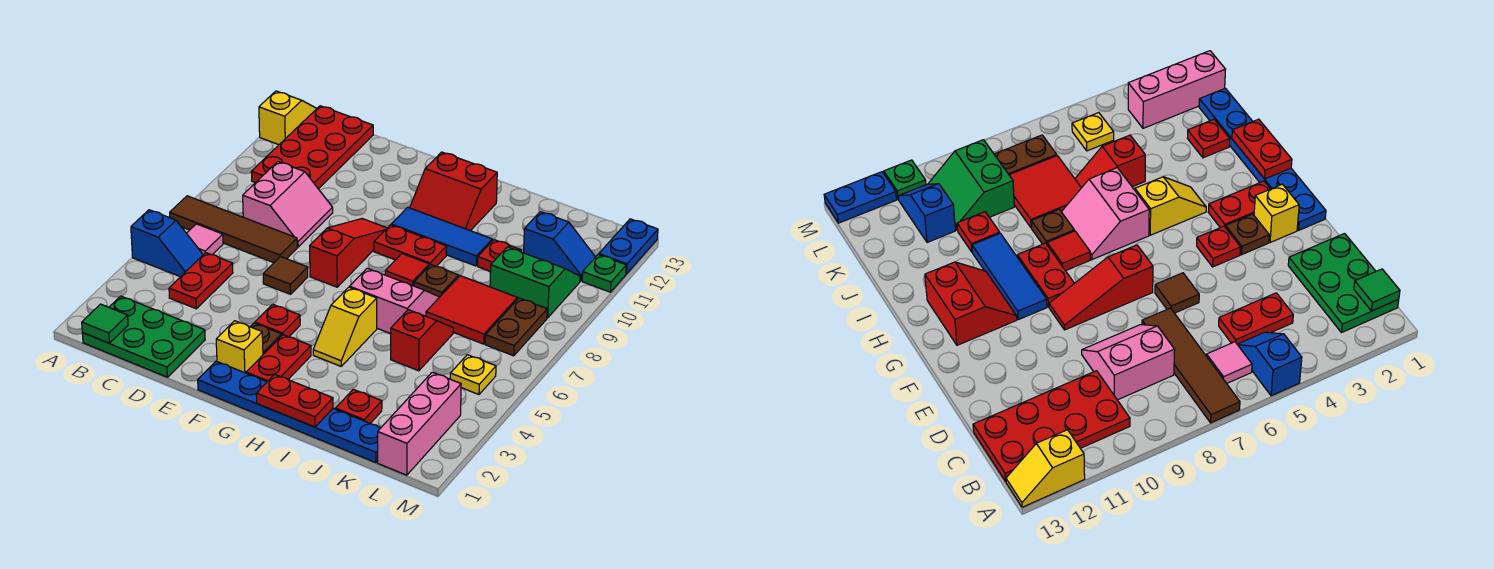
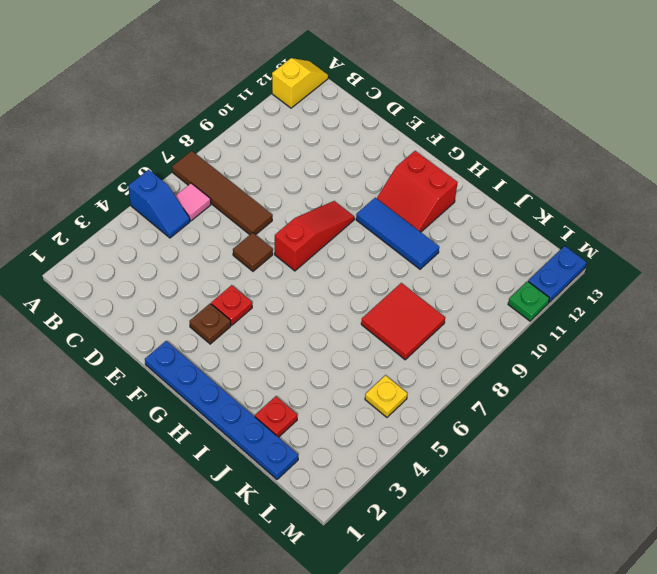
none -> green plate B1:D2 level 1
none -> red plate B10:C13 level 1
none -> red plate C4:C5 level 1
none -> pink slope C8:D9 level 1 top C

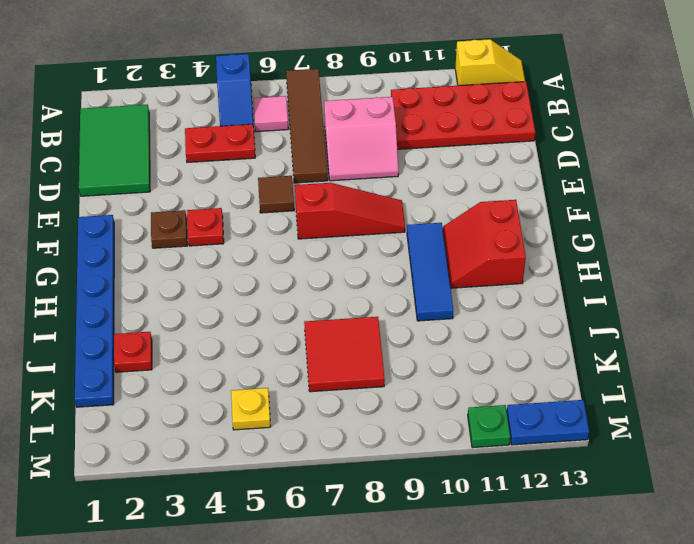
green tile B1:D2 level 1 -> green plate B1:D2 level 1
none -> yellow brick F2 level 1
none -> red plate G2:G3 level 1
none -> red plate G9:H9 level 1
none -> yellow slope H4:H5 level 1 top 5

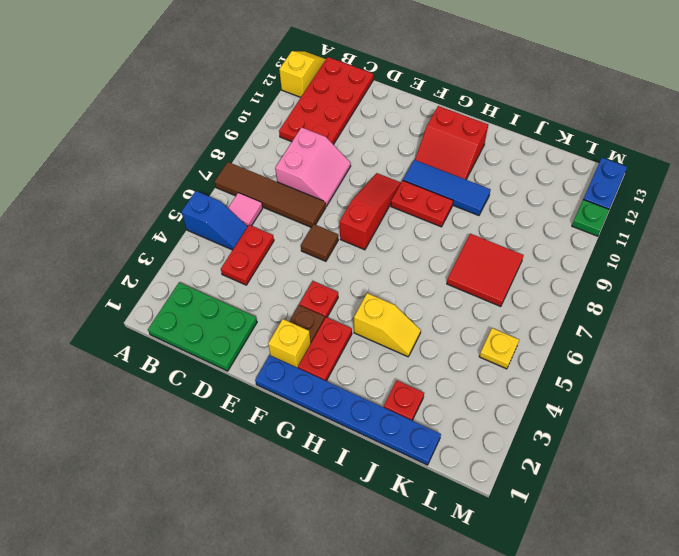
yellow slope H4:I4 level 1 top H -> yellow slope H4:H5 level 1 top 5
none -> pink slope H6:I7 level 1 top 6
none -> red tile H8 level 1
none -> brown plate I8 level 1
none -> red slope J5:J6 level 1 top 5

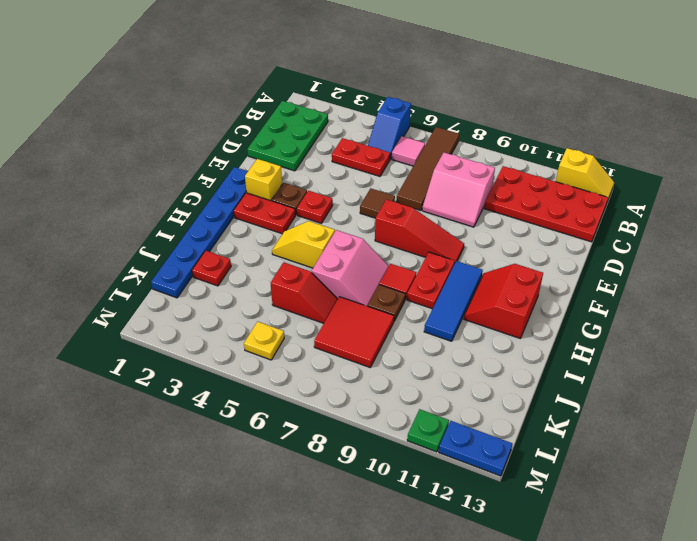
none -> red plate J10 level 1
none -> green slope K9:L10 level 1 top 9
none -> blue slope K11:L11 level 1 top K
none -> pink brick L1:L3 level 1

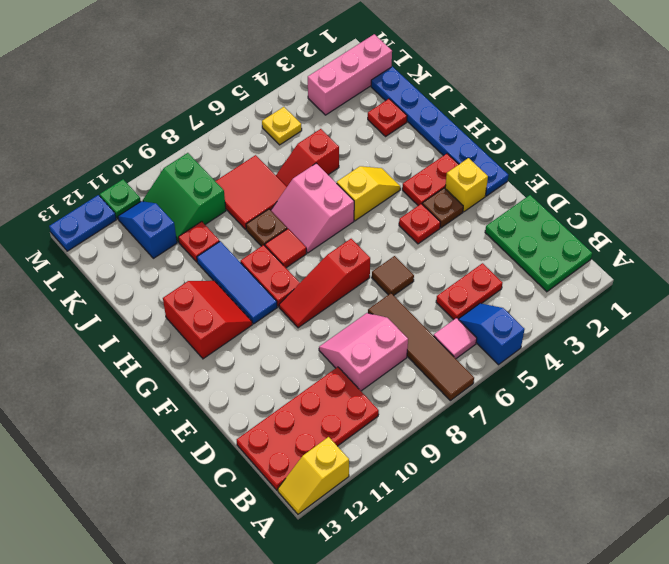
none -> brown plate L7:L8 level 1
none -> green tile B1 level 2
none -> red plate H1:I1 level 2

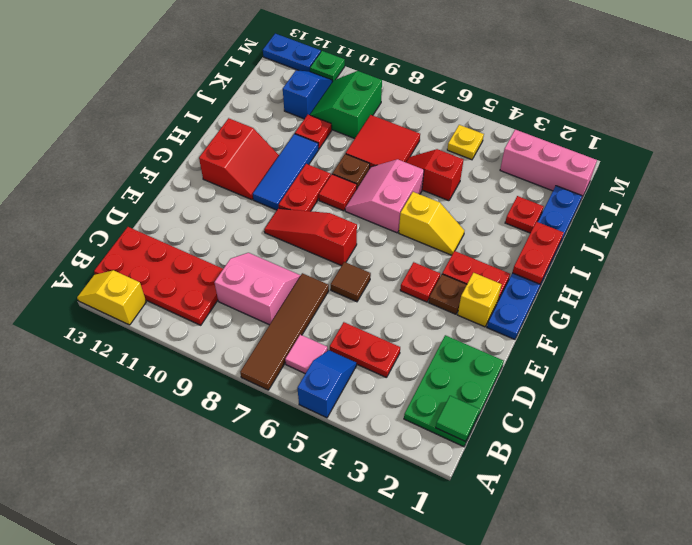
none -> brown plate L7:L8 level 1

